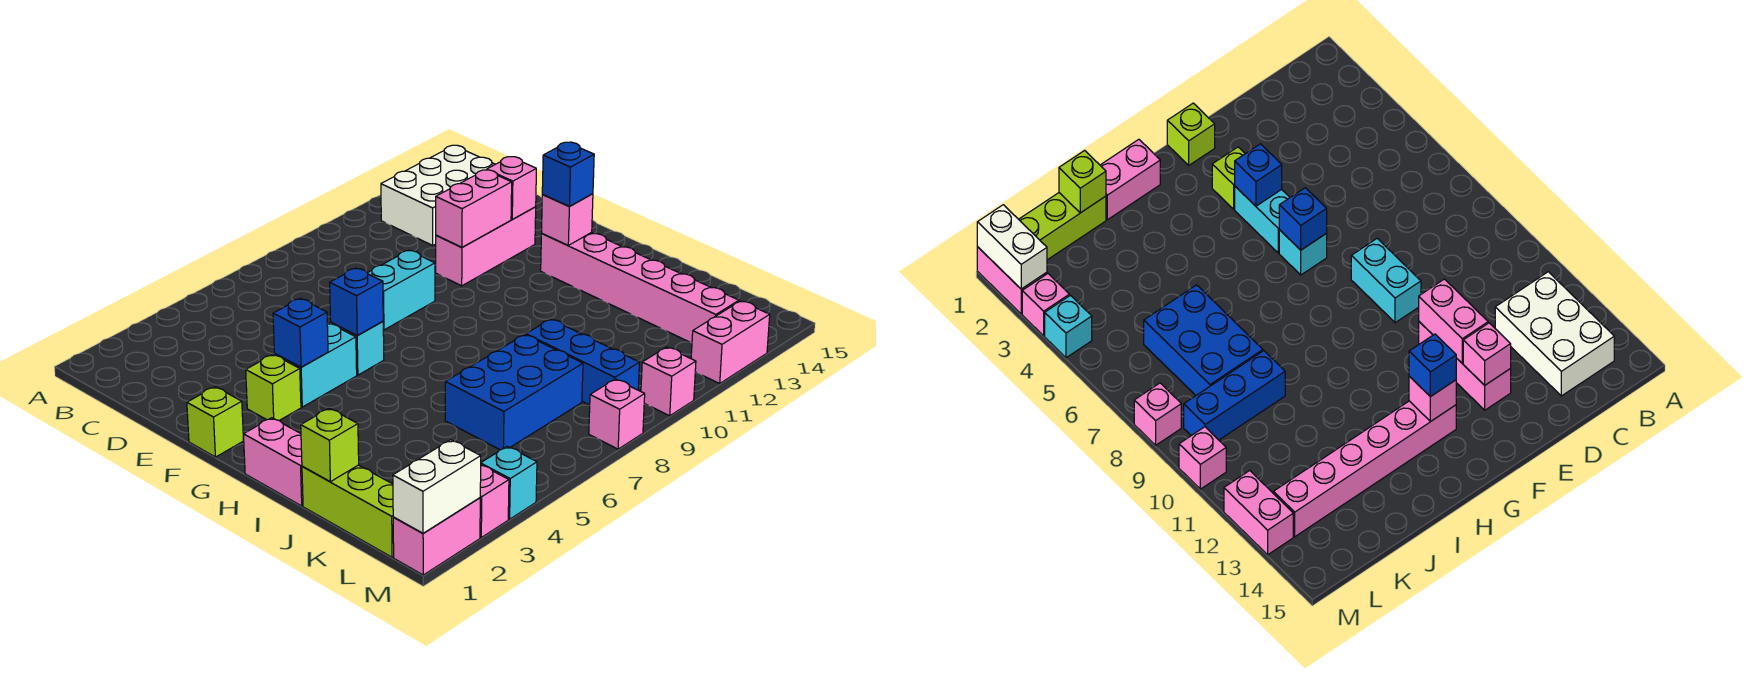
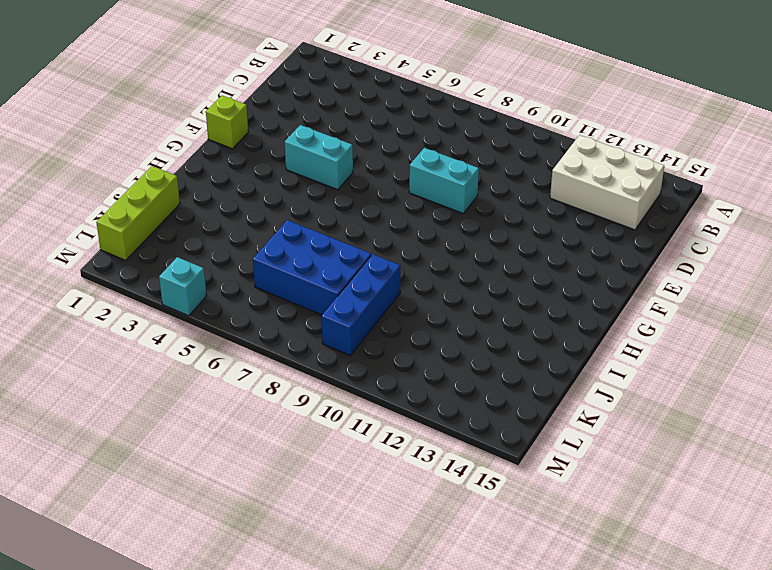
none -> pink brick E11:E13 level 1
none -> lime brick F3 level 1
none -> cyan brick F6 level 1

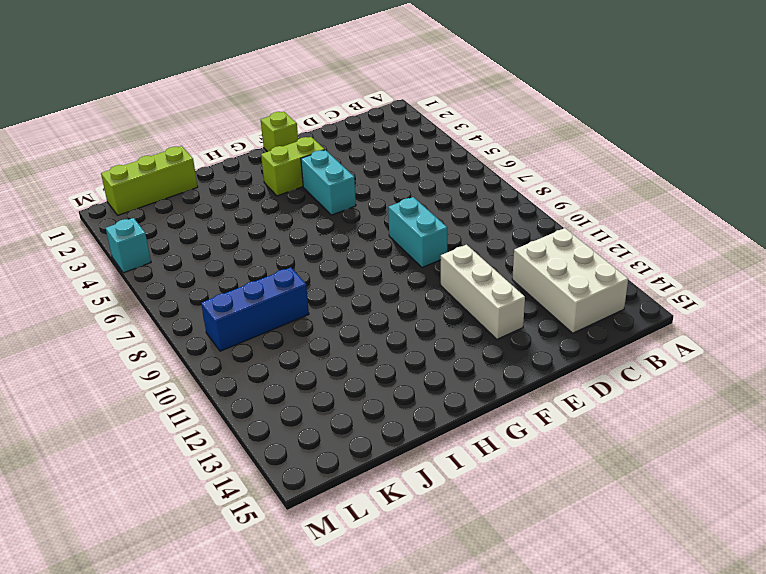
white brick E11:E13 level 1 -> pink brick E11:E13 level 1
lime brick F3:G3 level 1 -> lime brick F3 level 1
none -> cyan brick F6 level 1
none -> pink brick G13:L13 level 1
none -> pink brick H1:I1 level 1

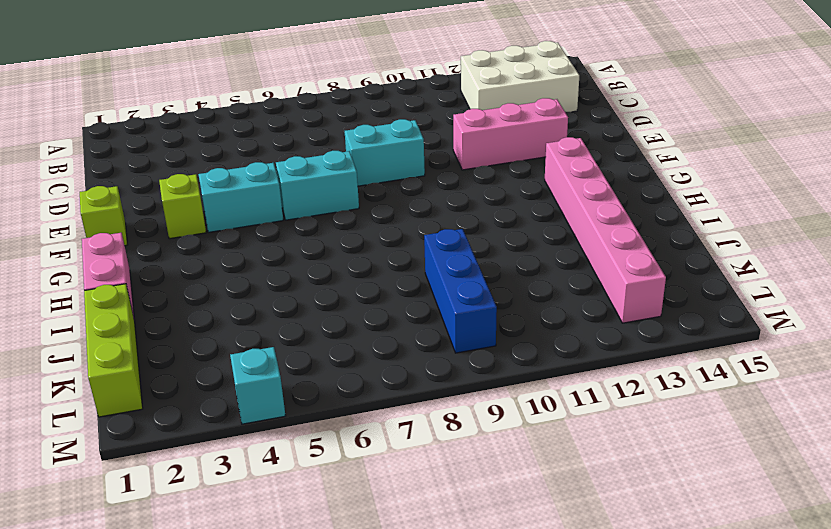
cyan brick F6:F7 level 1 -> cyan brick F6 level 1
none -> blue brick J6:K8 level 1
none -> pink brick M1:M2 level 1
none -> pink brick M3 level 1

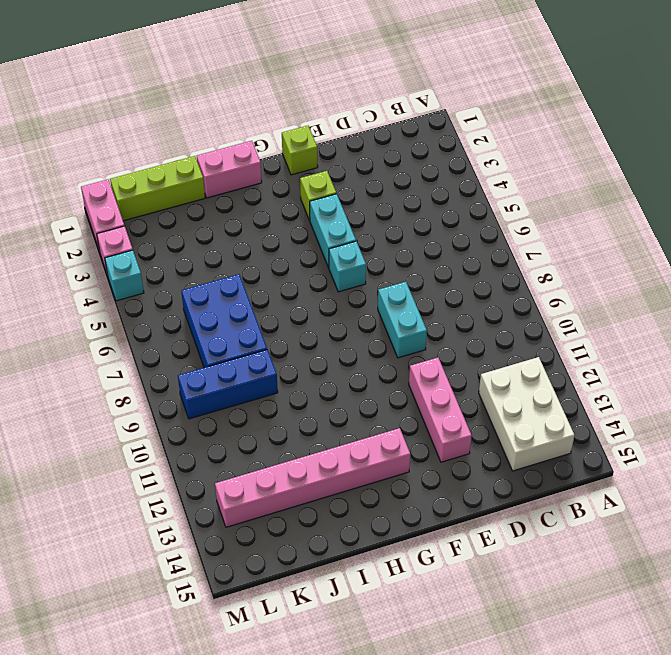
none -> pink brick M8 level 1
none -> pink brick M10 level 1
none -> pink brick M12:M13 level 1

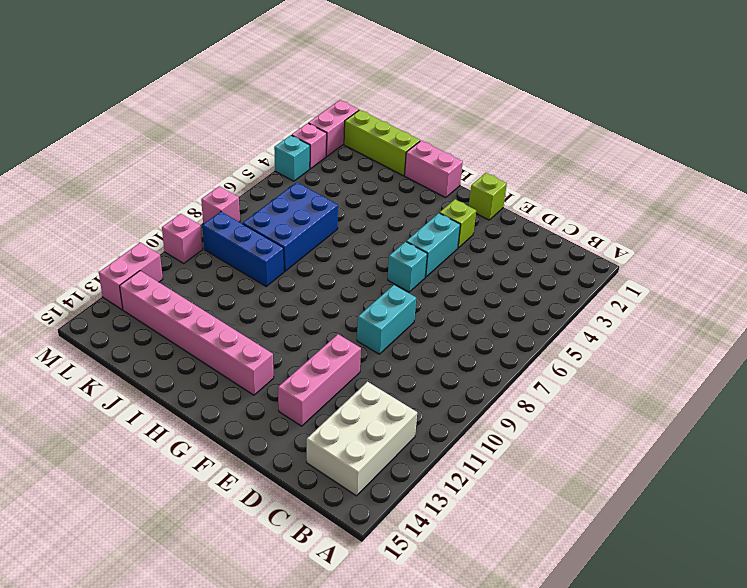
none -> pink brick E11:E12 level 2
none -> pink brick E13 level 2
none -> blue brick F4 level 2

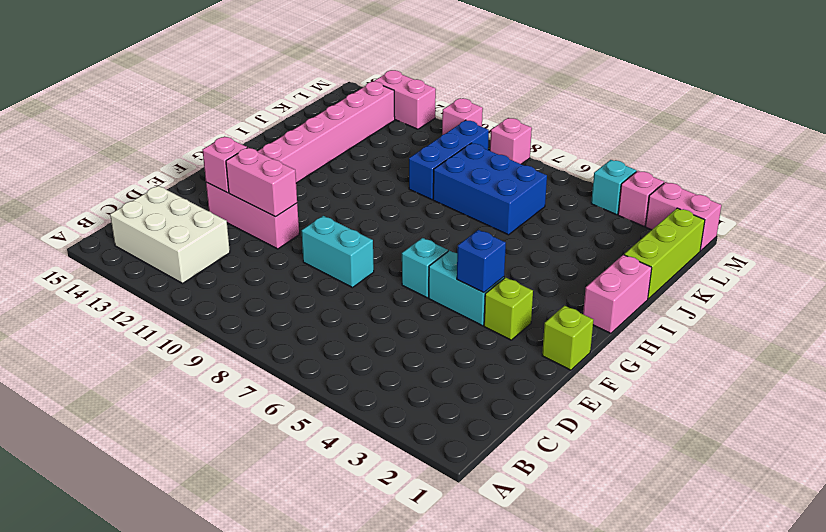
none -> blue brick F6 level 2
none -> pink brick G13 level 2
none -> lime brick J1 level 2

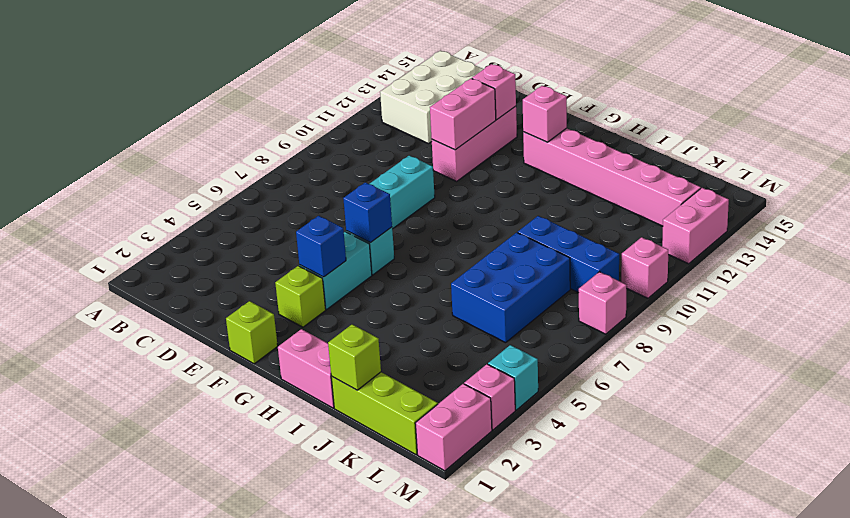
none -> white brick M1:M2 level 2
none -> blue brick G13 level 3

